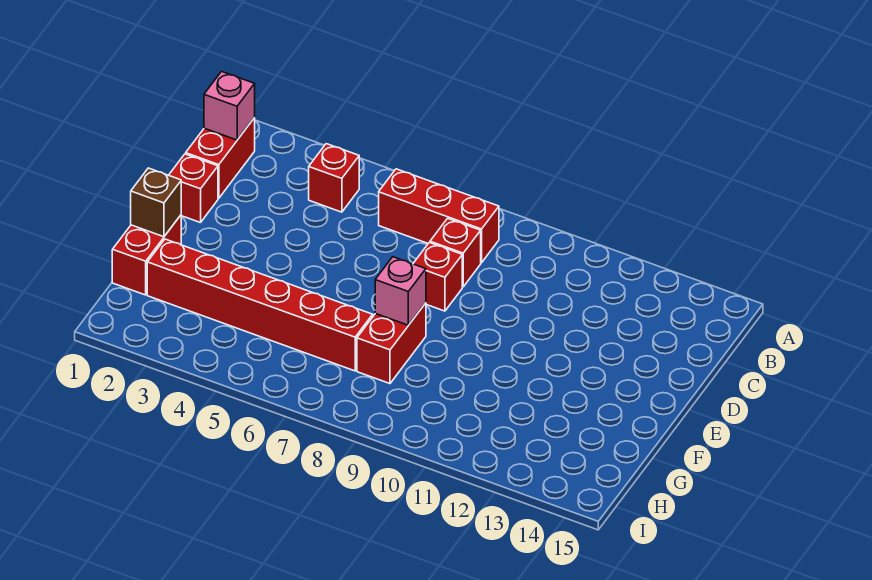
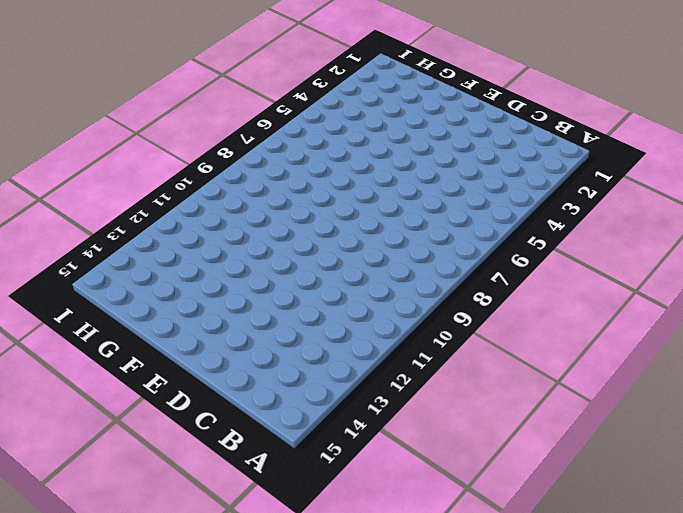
none -> red brick B1:C1 level 1
none -> red brick B4 level 1
none -> red brick B6:B8 level 1

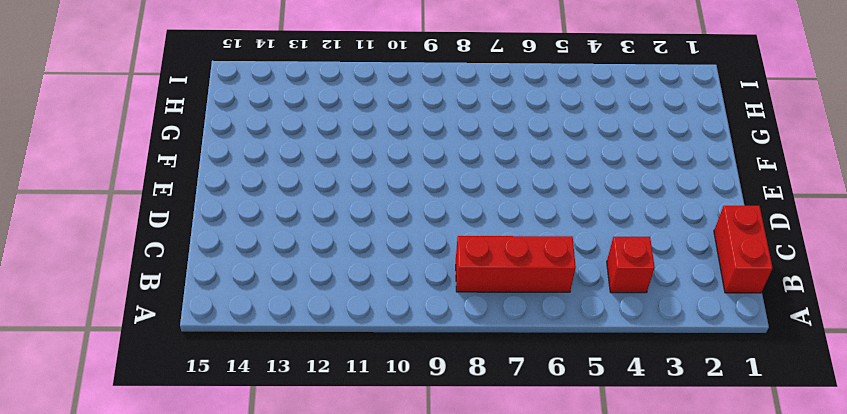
none -> red brick C8 level 1
none -> red brick D1 level 1
none -> red brick D8 level 1

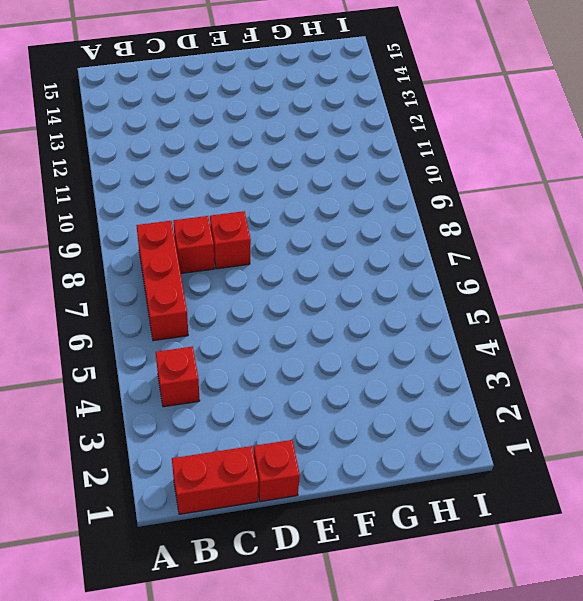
none -> red brick F1:G1 level 1
none -> red brick F8:G8 level 1
none -> red brick G2:G7 level 1

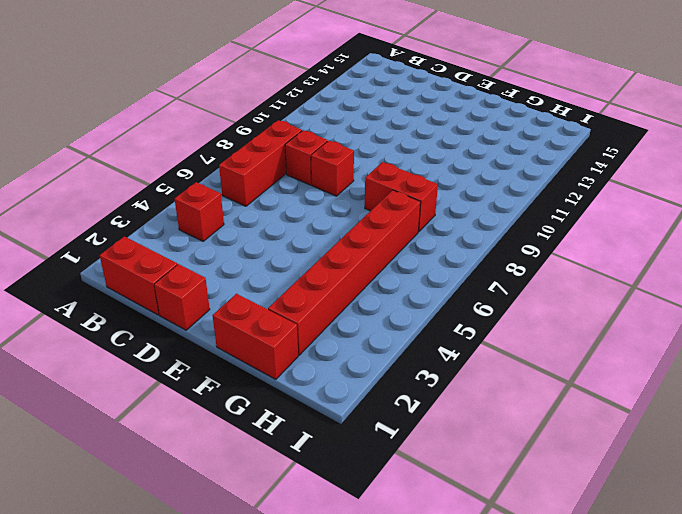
none -> pink brick B1 level 2
none -> brown brick F1 level 2
none -> pink brick F8 level 2

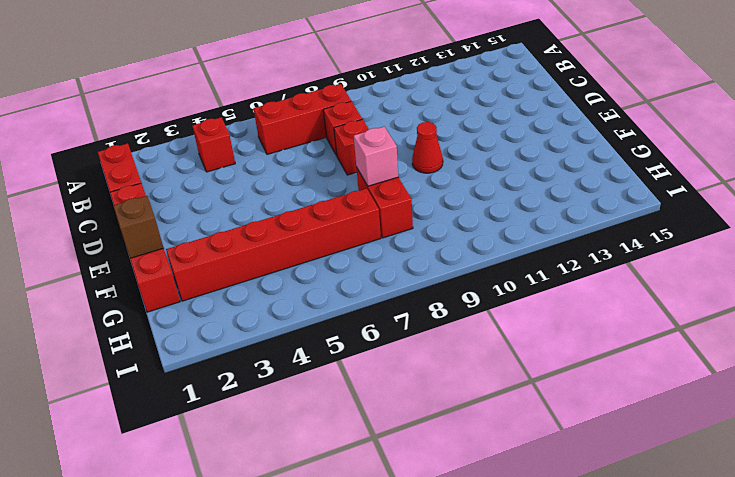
red cone E10 level 1 -> none
none -> pink brick B1 level 2

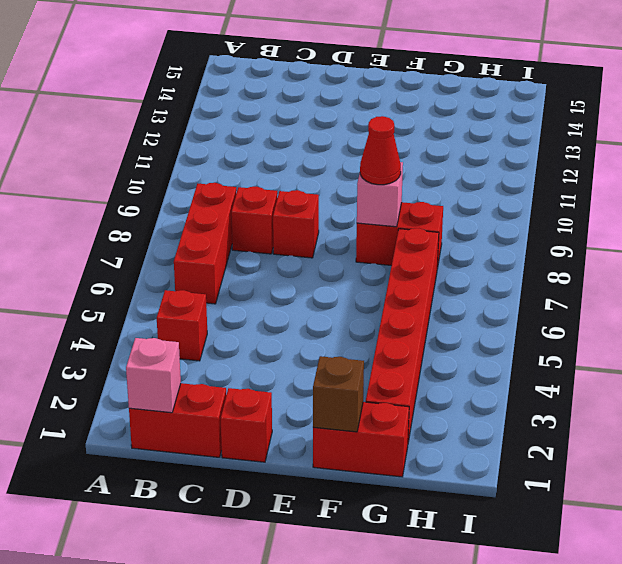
red cone F8 level 3 -> none

